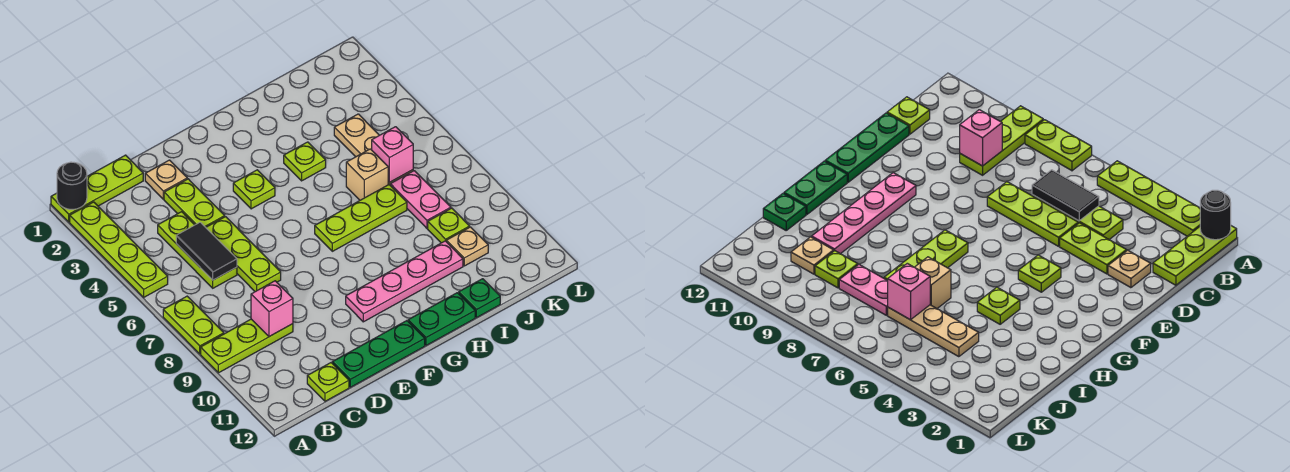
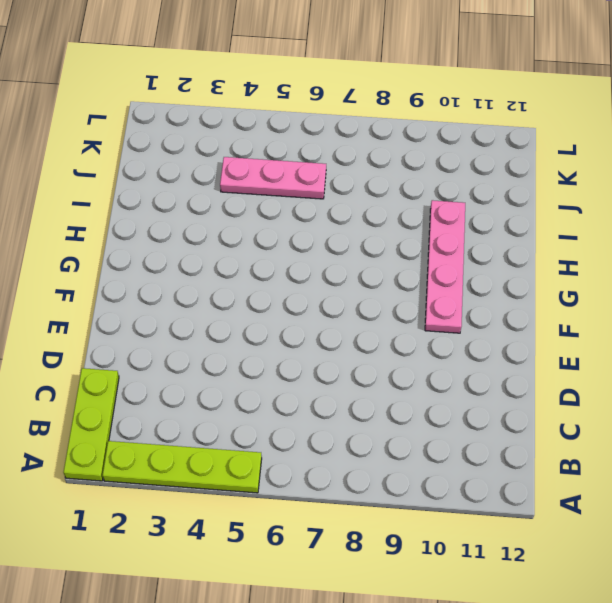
pink plate J4:J6 level 1 -> tan plate J4:J6 level 1
none -> lime plate A7:A8 level 1
none -> lime plate A9:C9 level 1
none -> lime plate C4:C6 level 1

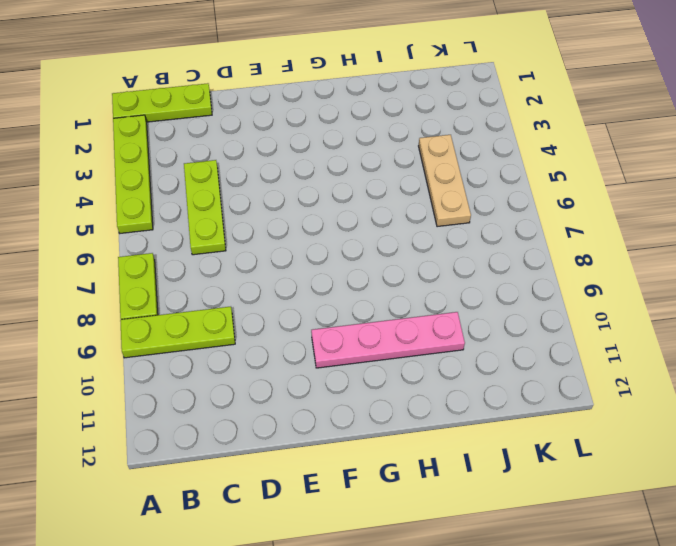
none -> lime plate C12 level 1
none -> tan plate D2 level 1
none -> lime plate D3:D4 level 1

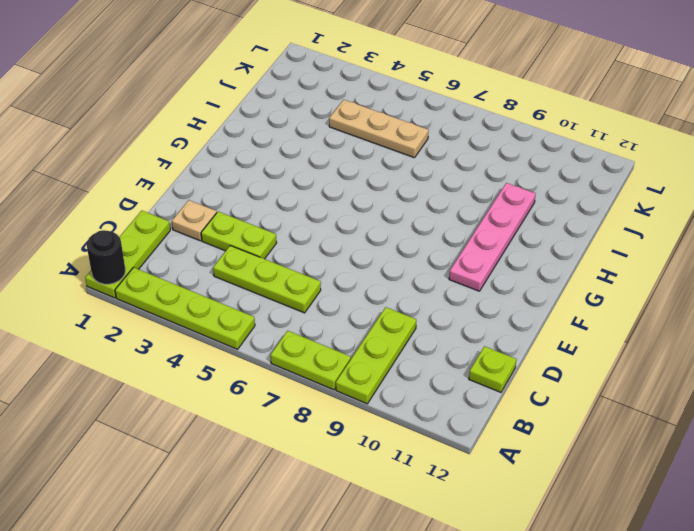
none -> lime plate D5:D7 level 1
none -> green plate D12:F12 level 1
none -> lime plate F4 level 1

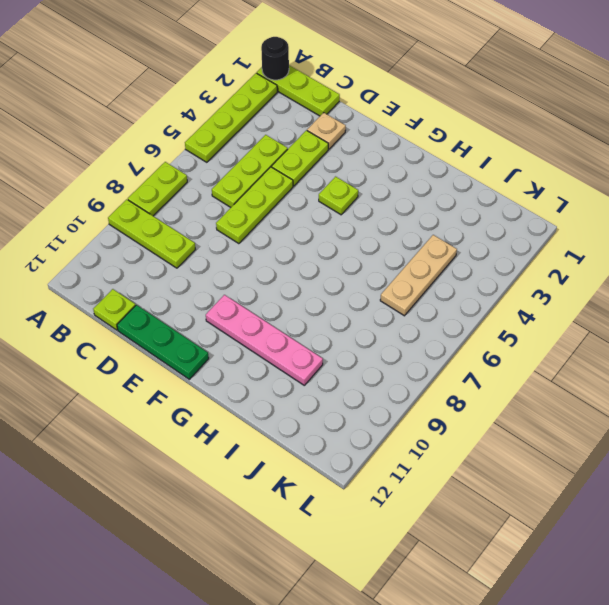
none -> lime plate G7:I7 level 1
none -> green plate G12:H12 level 1
none -> lime plate H4 level 1

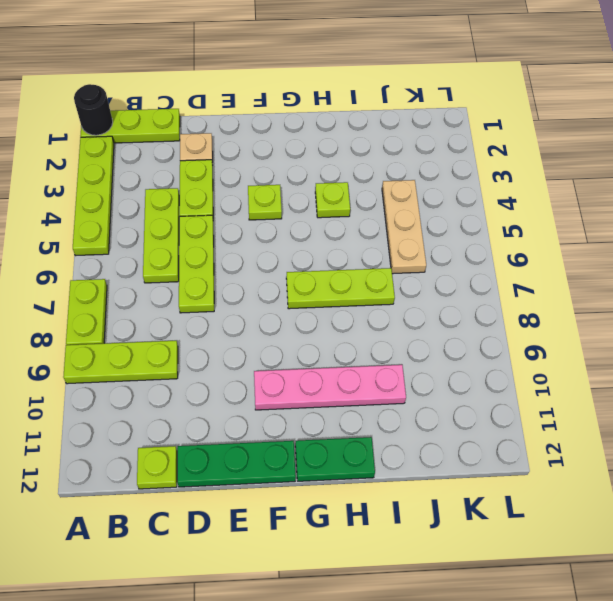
none -> tan brick I6 level 1
none -> green plate I12 level 1
none -> pink plate J7:J8 level 1

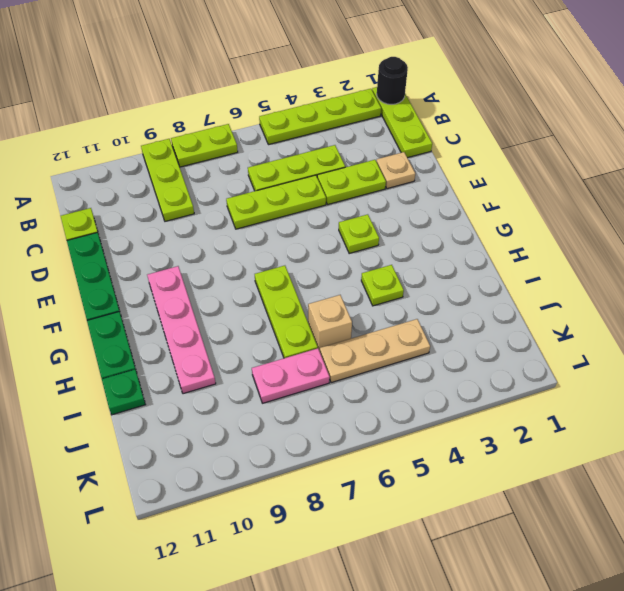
none -> lime plate J9 level 1
none -> tan plate J10 level 1
none -> black tile C5:C6 level 2

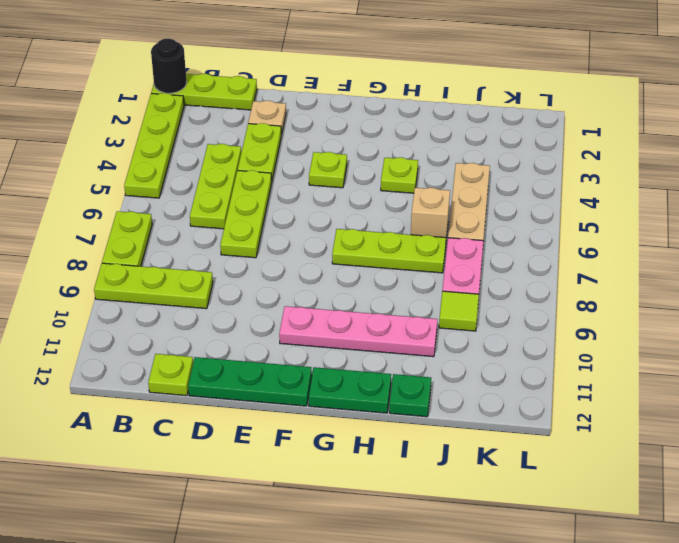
lime tile J9 level 1 -> lime plate J9 level 1
none -> tan plate J10 level 1
none -> black tile C5:C6 level 2
none -> pink brick C9 level 2

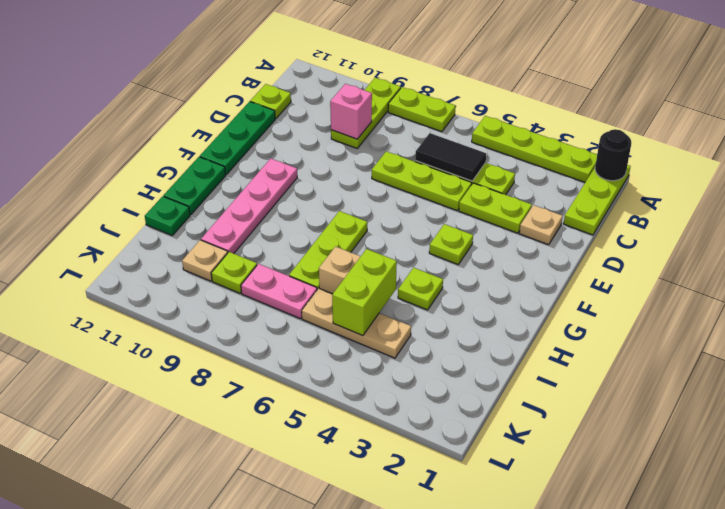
lime brick I5:J5 level 2 -> none
none -> pink brick J6 level 2

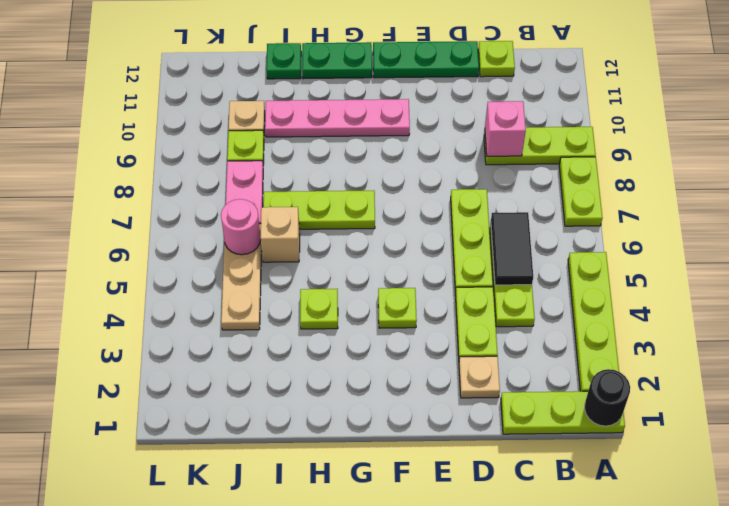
pink round brick J6 level 2 -> pink brick J6 level 2

